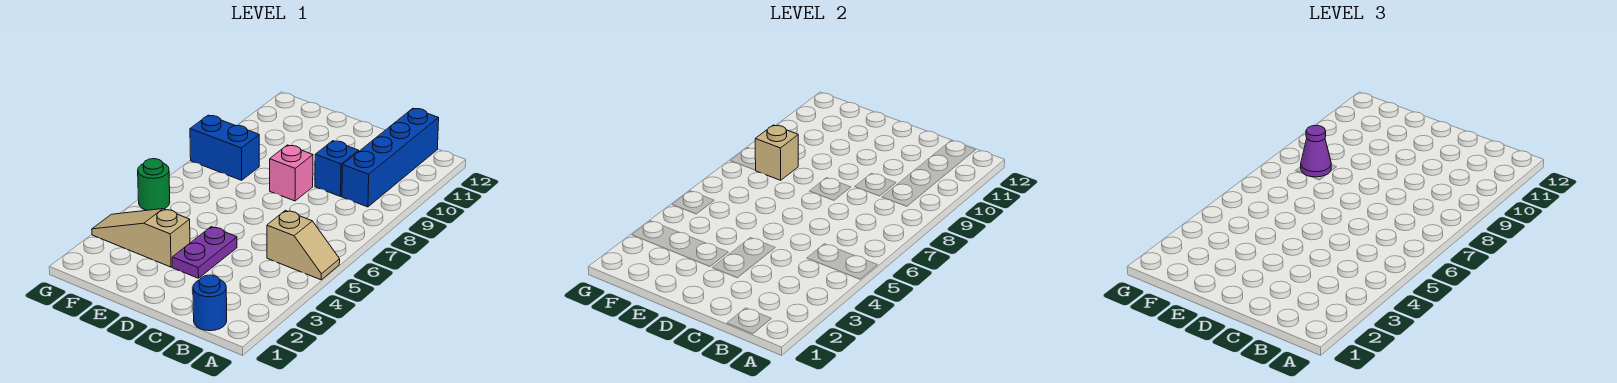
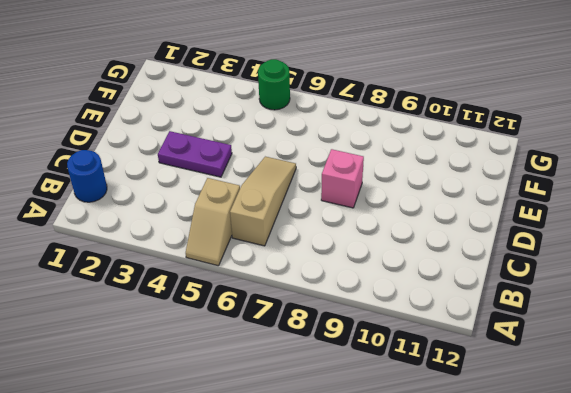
tan slope B6:D6 level 1 top B -> tan slope E3:G3 level 1 top E
none -> blue brick B9:B12 level 1
none -> blue brick C9 level 1

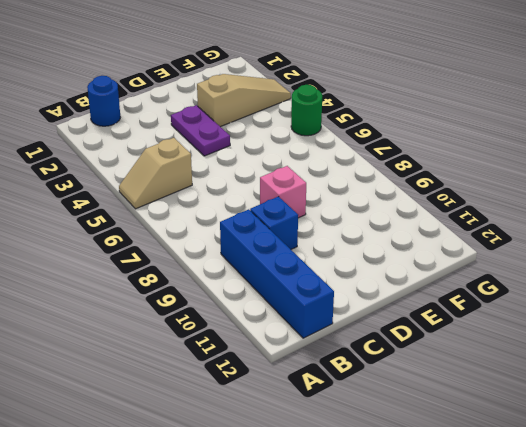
none -> blue brick F8:G8 level 1
none -> tan brick F8 level 2

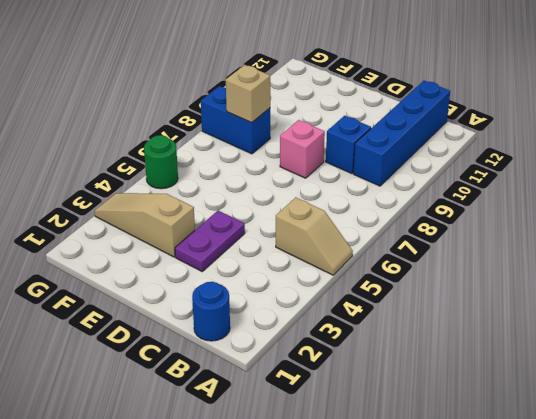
none -> purple cone F8 level 3

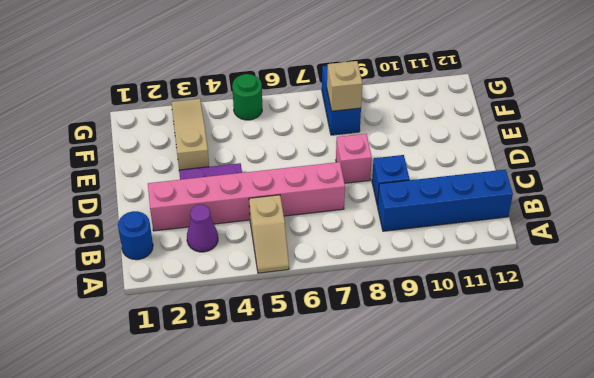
purple cone B3 level 1 -> purple cone F8 level 3
pink brick C2:C7 level 1 -> none

